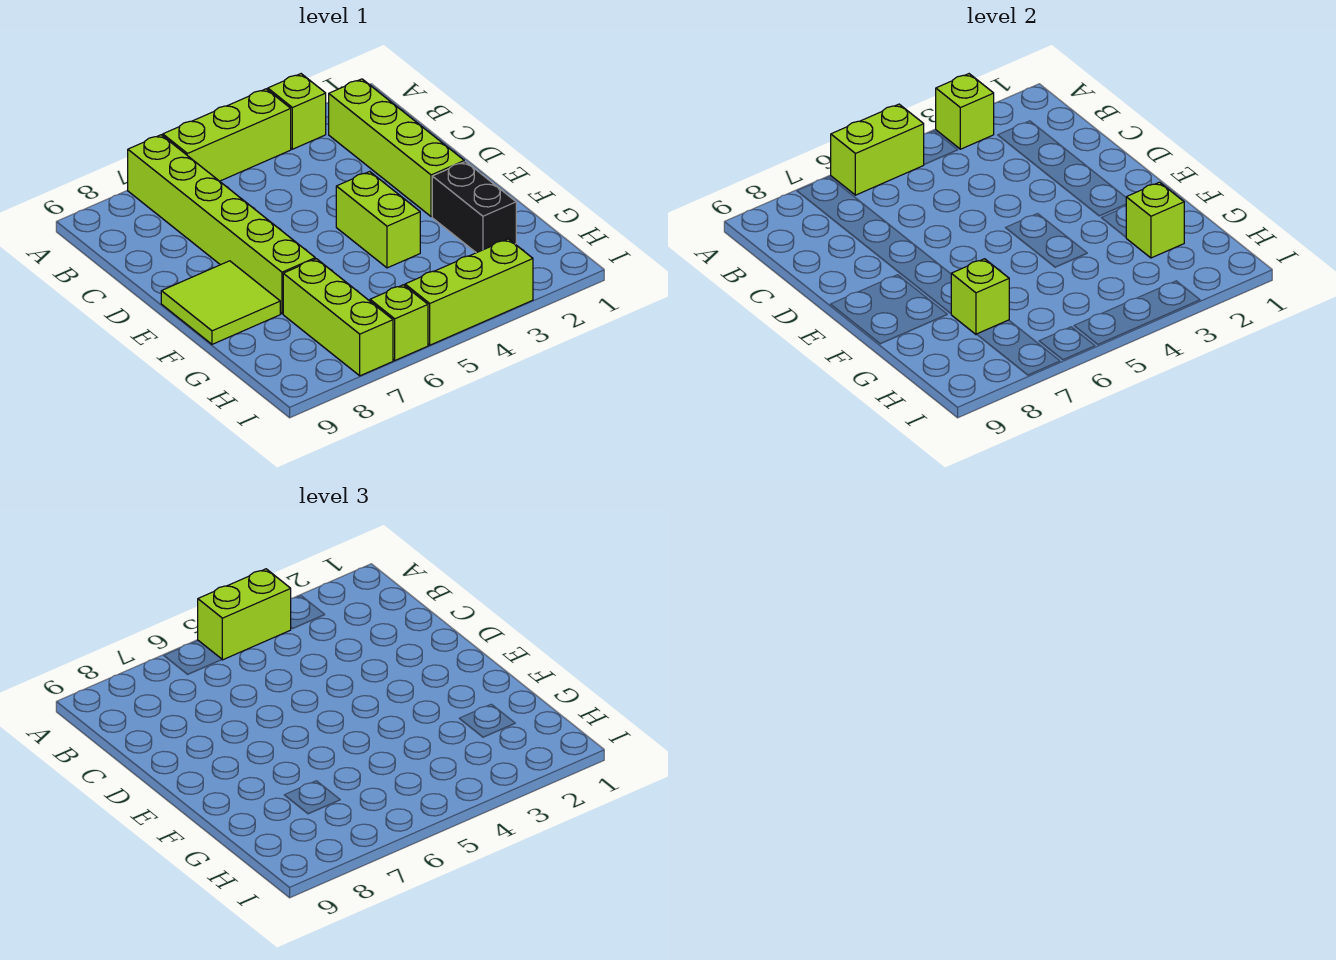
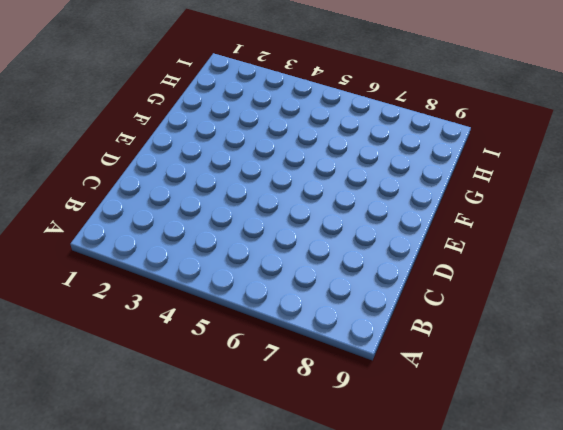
none -> lime brick A3 level 1
none -> lime brick A4:A6 level 1
none -> lime brick A7:F7 level 1

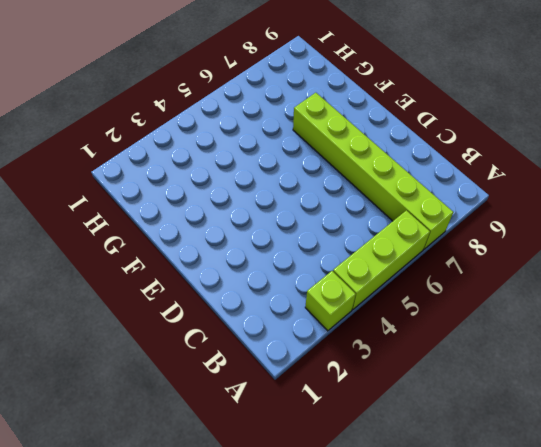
none -> lime brick B2:E2 level 1
none -> lime brick E4:F4 level 1
none -> lime tile E8:F9 level 1

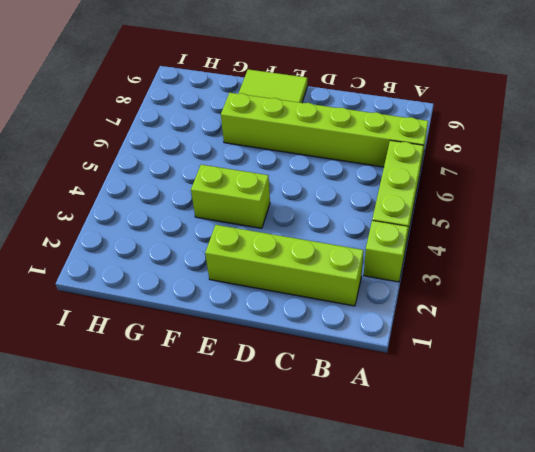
none -> black brick F2:G2 level 1
none -> lime brick G7:I7 level 1
none -> lime brick I3:I5 level 1

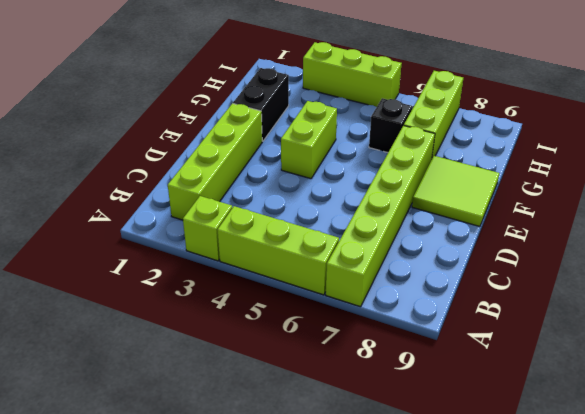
black brick G6 level 1 -> none
none -> lime brick I6 level 1
none -> lime brick A3 level 2
none -> lime brick A5:A6 level 2

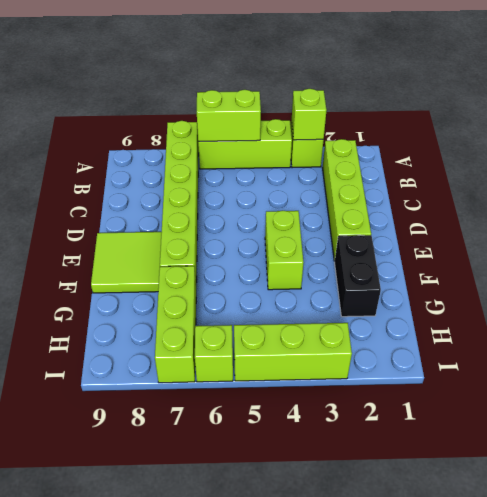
none -> lime brick G2 level 2
none -> lime brick G7 level 2
none -> lime brick A4:A5 level 3

